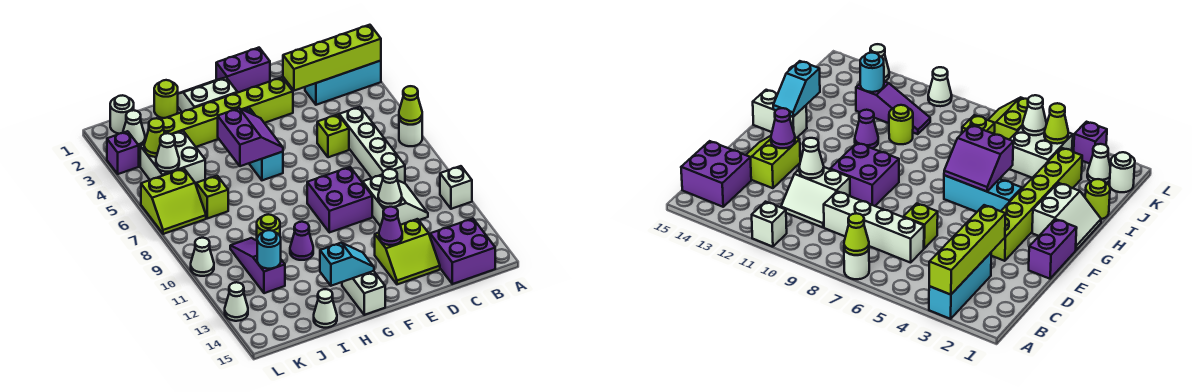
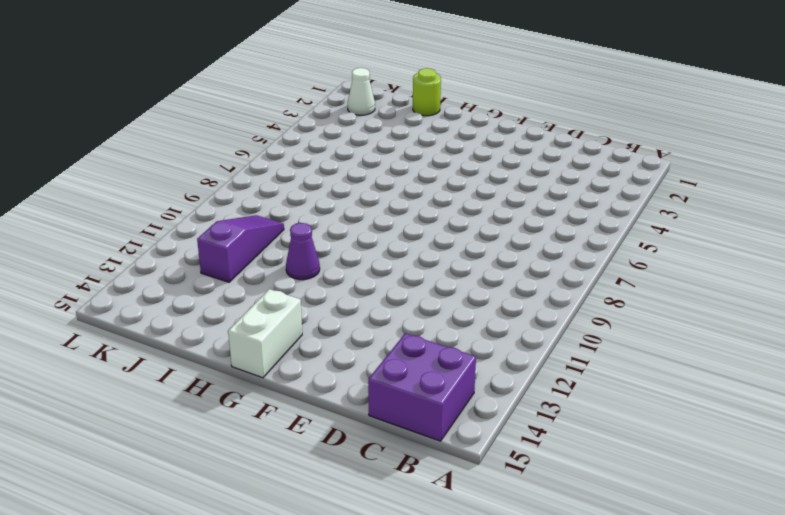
none -> cyan brick A3:C3 level 1
none -> white round brick A7 level 1
none -> white brick A11 level 1
none -> white brick C6:C9 level 1

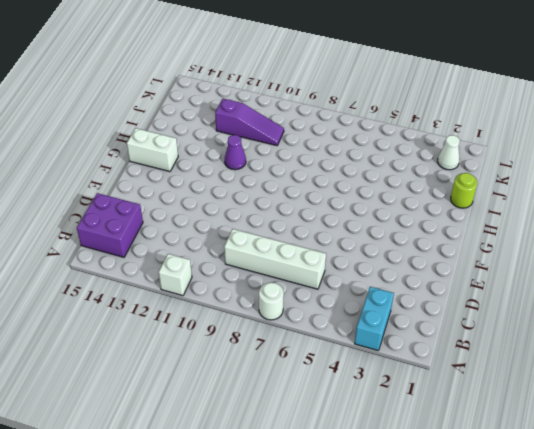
cyan brick A3:B3 level 1 -> cyan brick A3:C3 level 1
none -> white slope C10:D11 level 1 top D
none -> lime brick D6 level 1
none -> lime slope D13:E14 level 1 top 13
none -> purple brick E1:F1 level 1

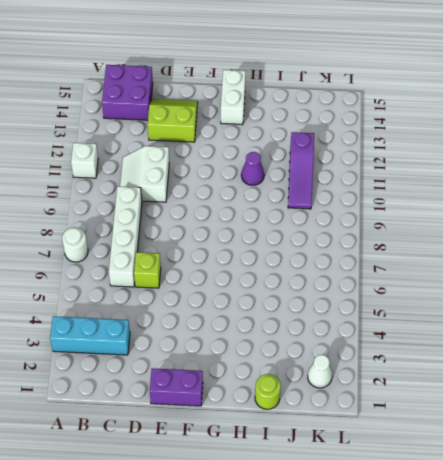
none -> lime brick E3:J3 level 1
none -> purple brick E9:F10 level 1
none -> white slope G1:H2 level 1 top 2
none -> cyan brick G4:G6 level 1

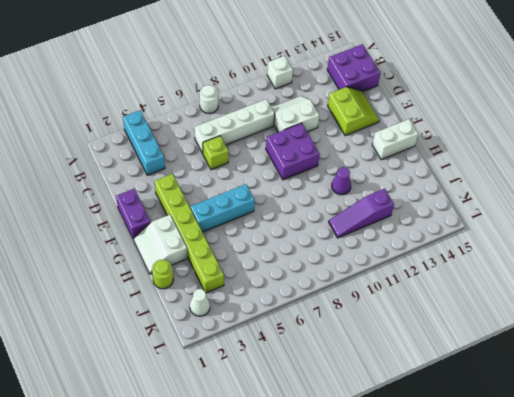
none -> lime round brick I10 level 1
none -> white cone I15 level 1
none -> white brick J4:K5 level 1
none -> lime brick J7 level 1

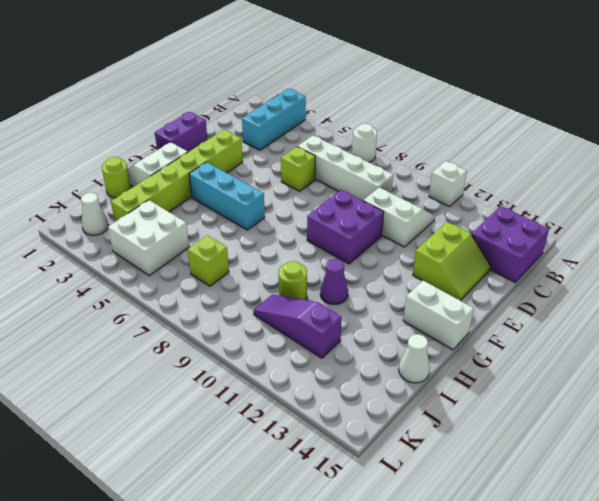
none -> white round brick K1 level 1
none -> lime slope K6:L7 level 1 top 6
none -> purple brick L3 level 1
none -> white cone L10 level 1

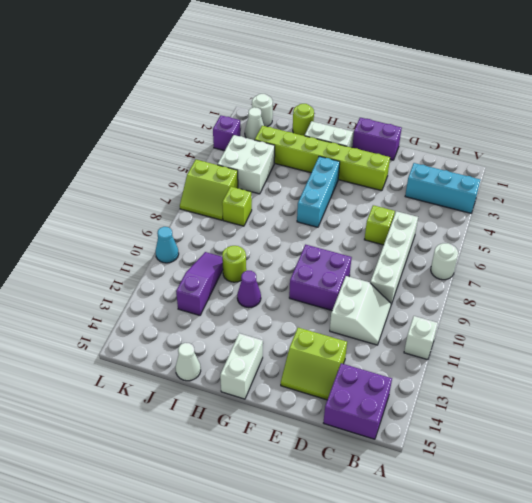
cyan cone L10 level 1 -> white cone L10 level 1
none -> white cone L13 level 1
none -> lime brick A3:D3 level 2
none -> lime cone A7 level 2
none -> white cone D11 level 2

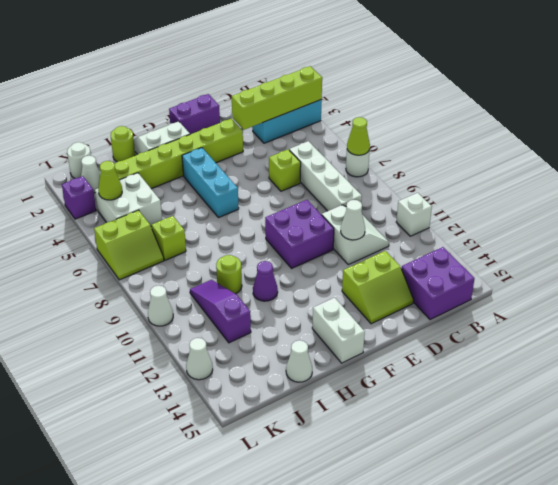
none -> purple cone E13 level 2
none -> purple slope G5:H6 level 2 top H
none -> cyan slope G14:H14 level 2 top H
none -> cyan round brick J12 level 2

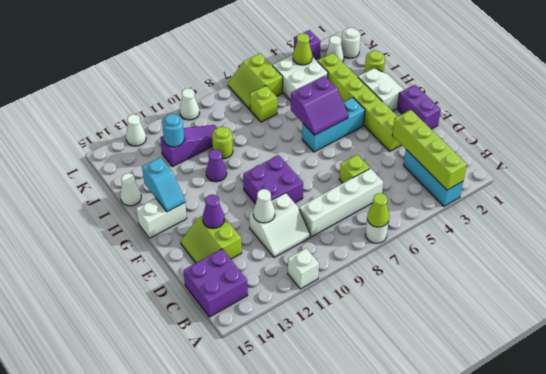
none -> white cone K5 level 2

